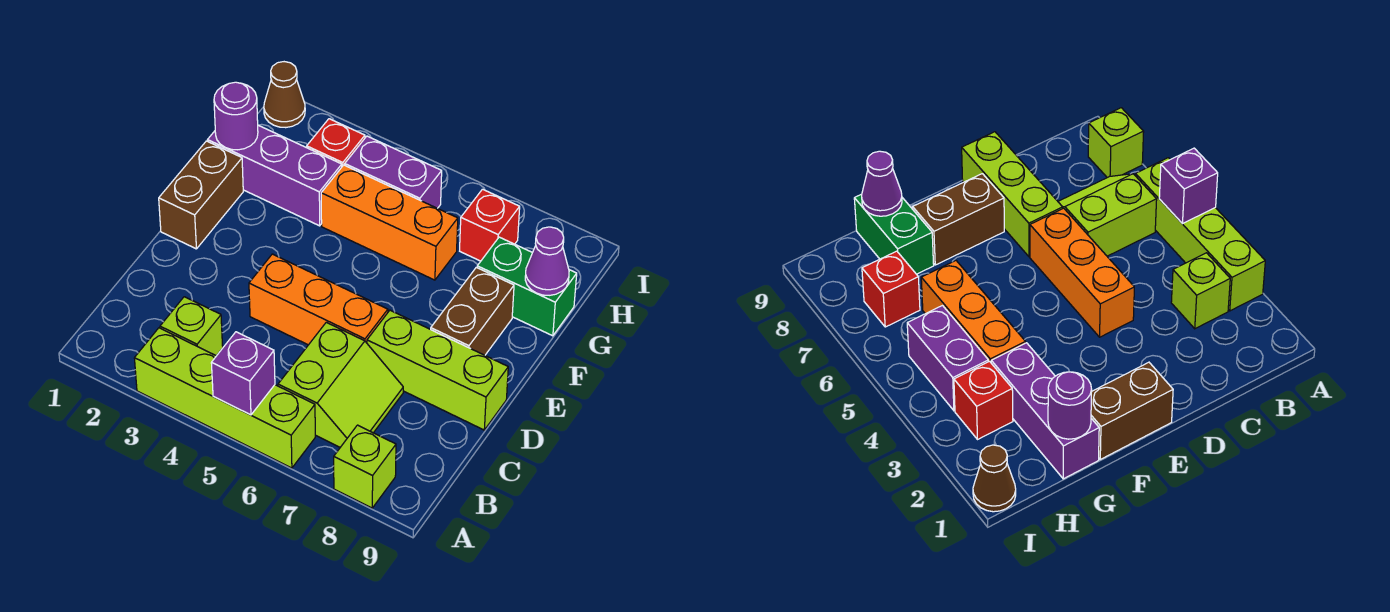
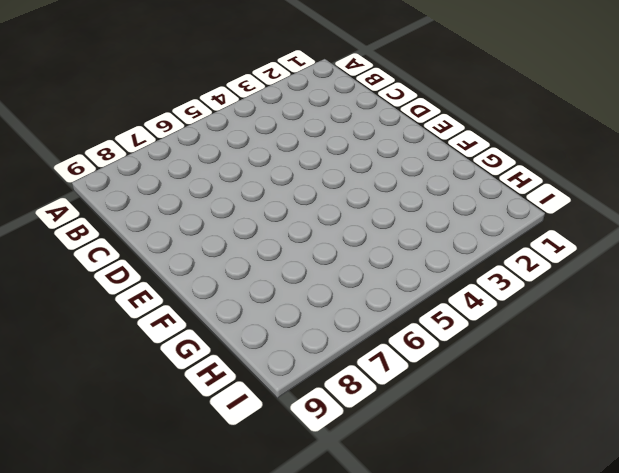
none -> lime brick A3:A6 level 1
none -> lime brick A8 level 1
none -> lime brick B3 level 1

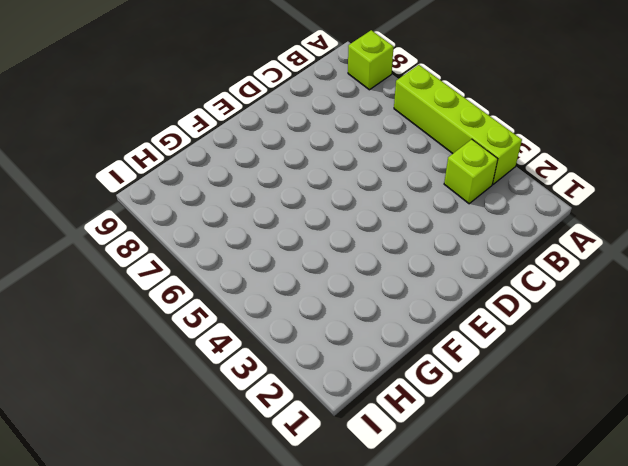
none -> lime slope B6:C7 level 1 top 6
none -> orange brick D4:D6 level 1
none -> lime brick D7:D9 level 1

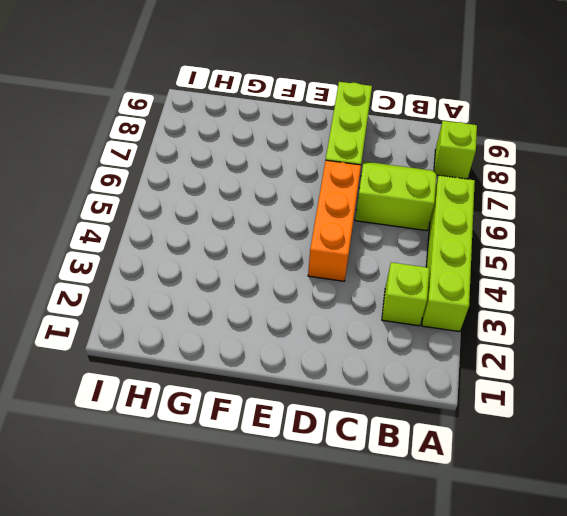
none -> brown brick E1:F1 level 1
none -> brown brick E8:F8 level 1
none -> purple brick G1:G3 level 1

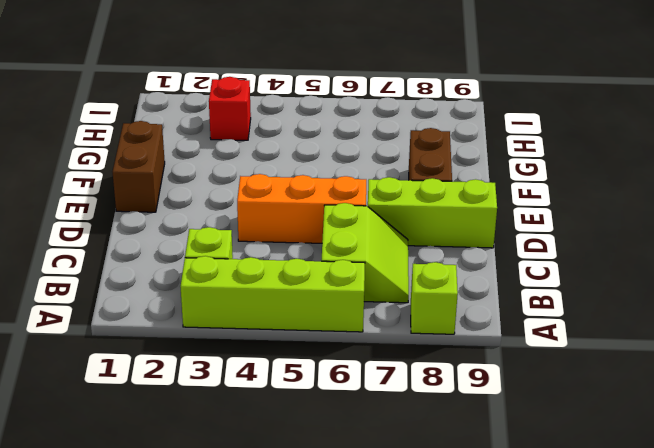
none -> purple brick G1:G3 level 1
none -> orange brick G4:G6 level 1
none -> green brick G8:G9 level 1

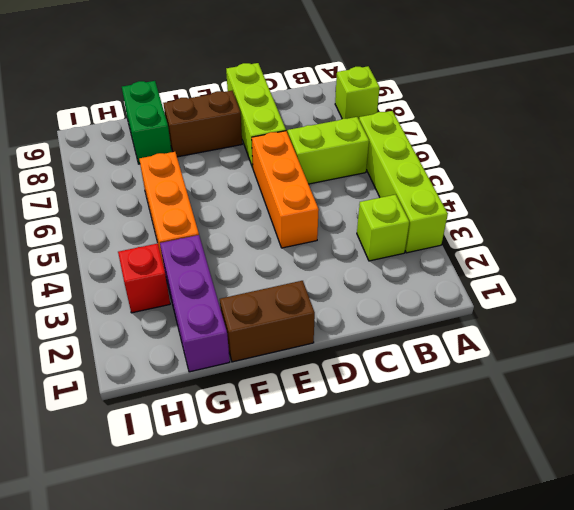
none -> purple brick H4:H5 level 1
none -> red brick H7 level 1
none -> brown cone I1 level 1

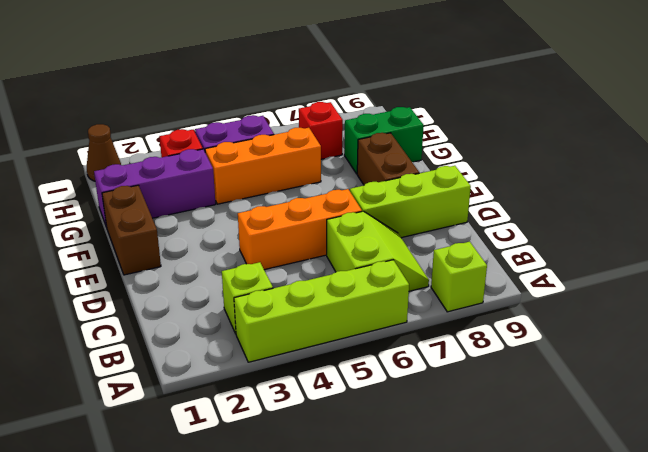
none -> purple brick A5 level 2
none -> purple round brick G1 level 2
none -> purple cone G9 level 2

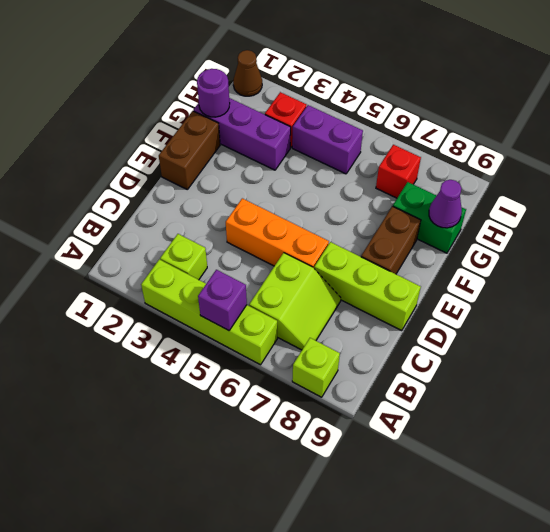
none -> orange brick G4:G6 level 1

